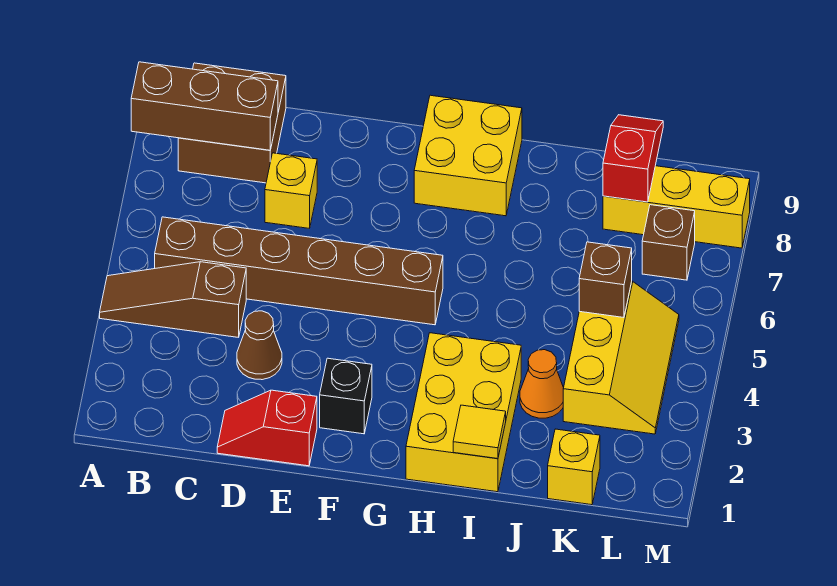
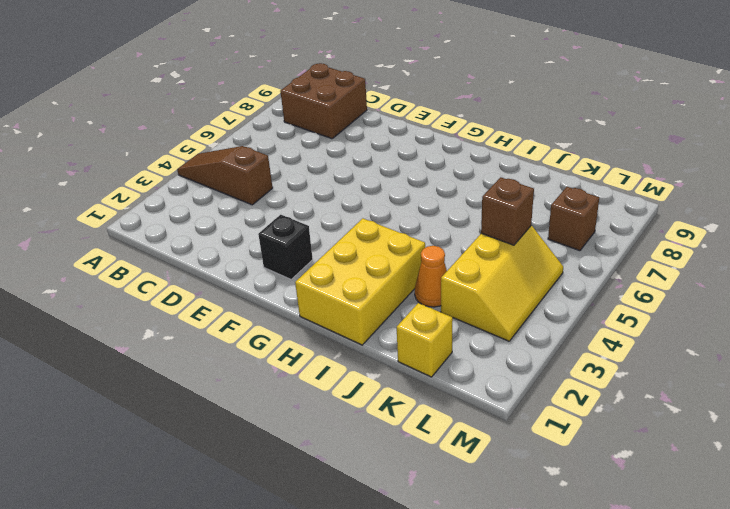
none -> brown brick B5:G5 level 1
none -> red slope D1:E1 level 1 top E
none -> brown cone D3 level 1

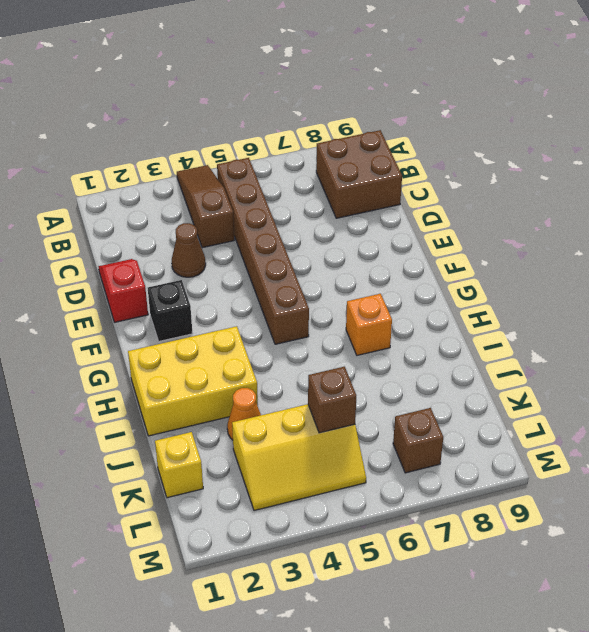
orange brick H7 level 1 -> none
none -> yellow brick D7 level 1
none -> yellow brick G8:H9 level 1
none -> yellow brick K8:M8 level 1

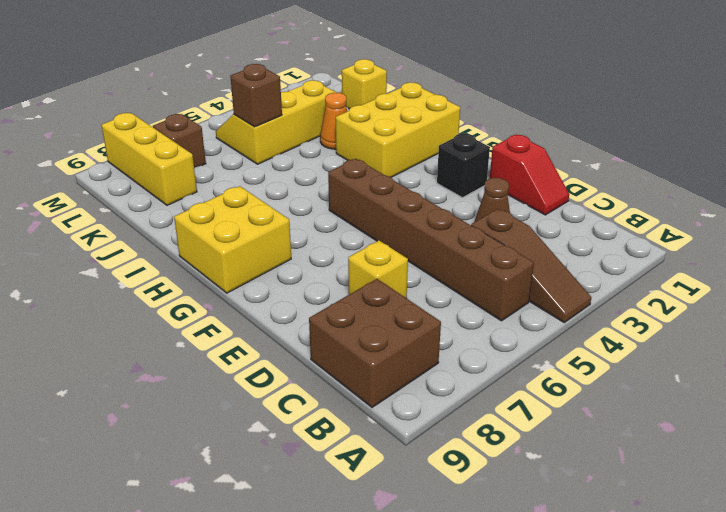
none -> brown brick A8:C8 level 2
none -> yellow tile I1 level 2
none -> red slope K8:K9 level 2 top 8

